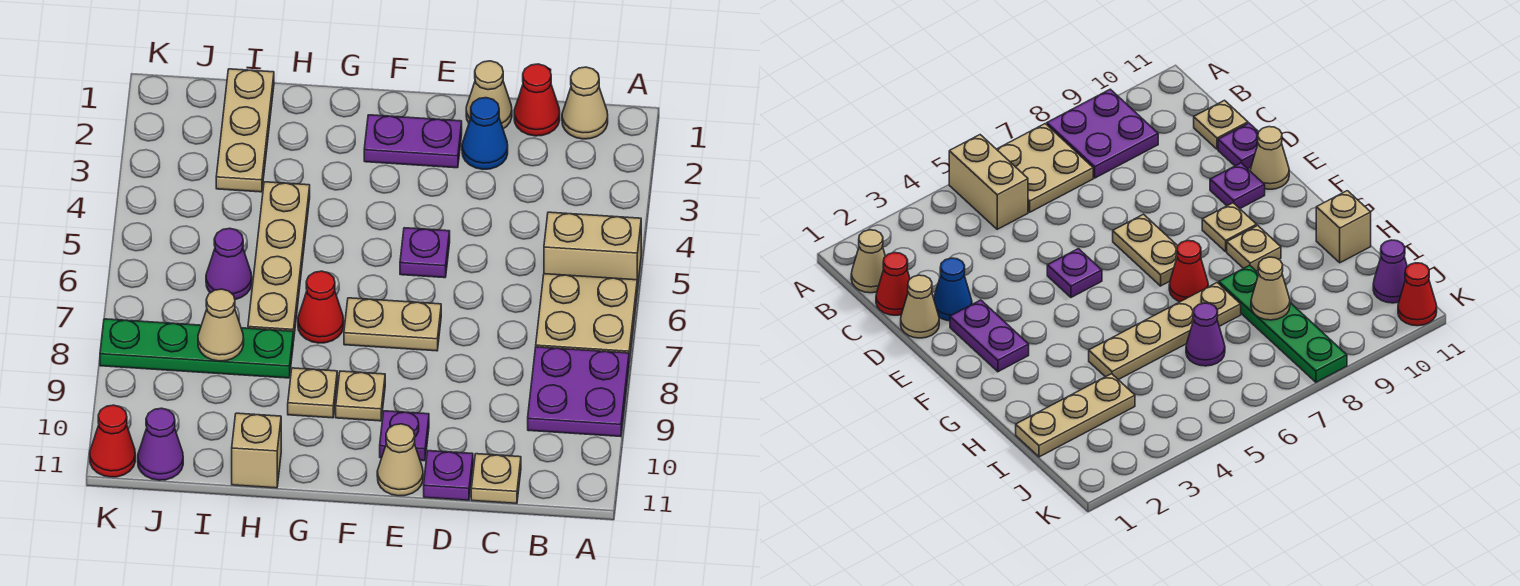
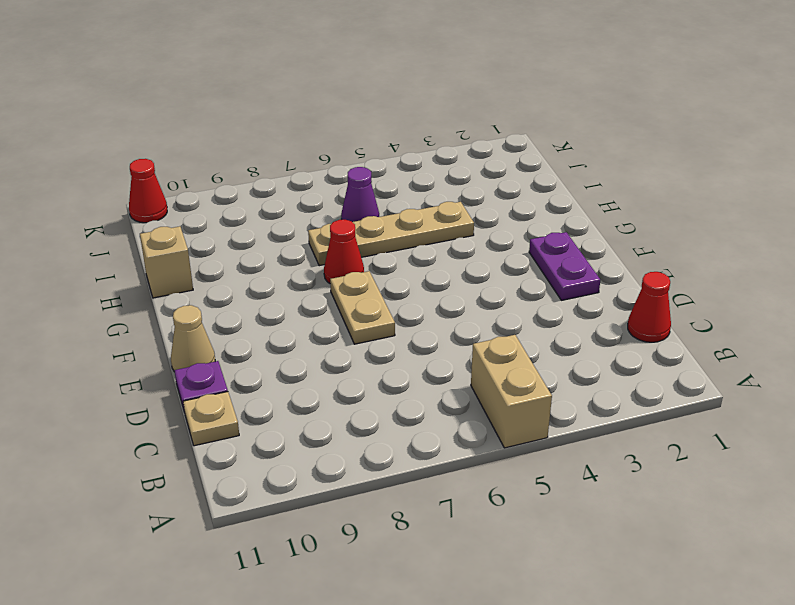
none -> tan plate A6:B7 level 1
none -> purple plate A8:B9 level 1
none -> tan cone B1 level 1

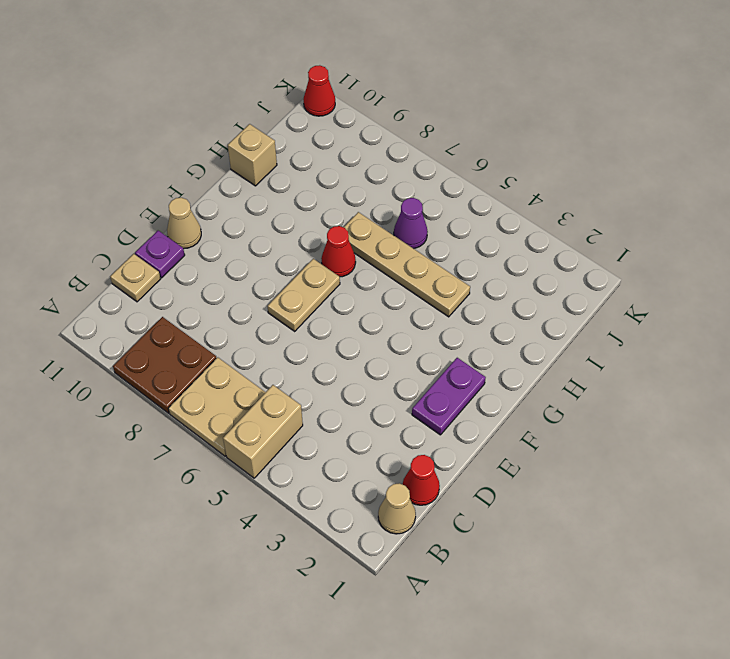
brown plate A8:B9 level 1 -> purple plate A8:B9 level 1
none -> tan cone D1 level 1
none -> blue cone D2 level 1
none -> purple plate E5 level 1

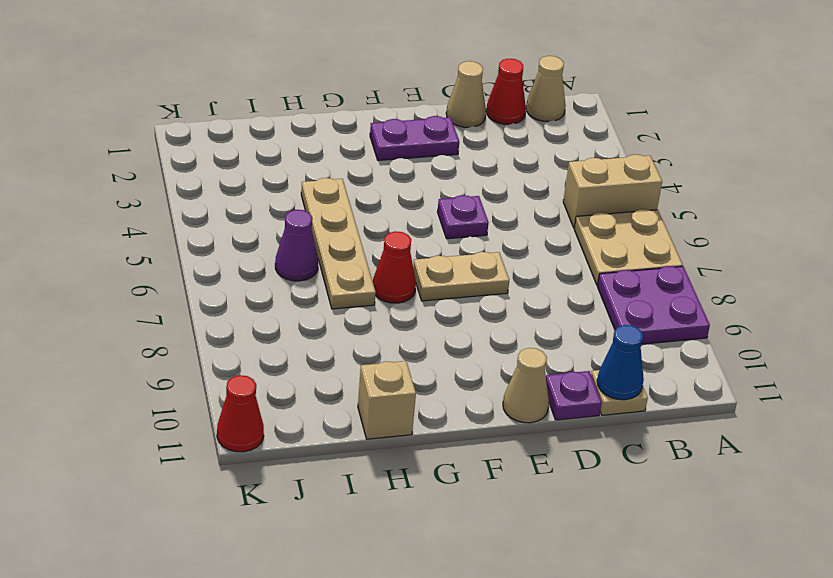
blue cone C11 level 2 -> blue cone D2 level 1
none -> purple plate E10 level 1
none -> tan plate F9 level 1
none -> tan plate G9 level 1

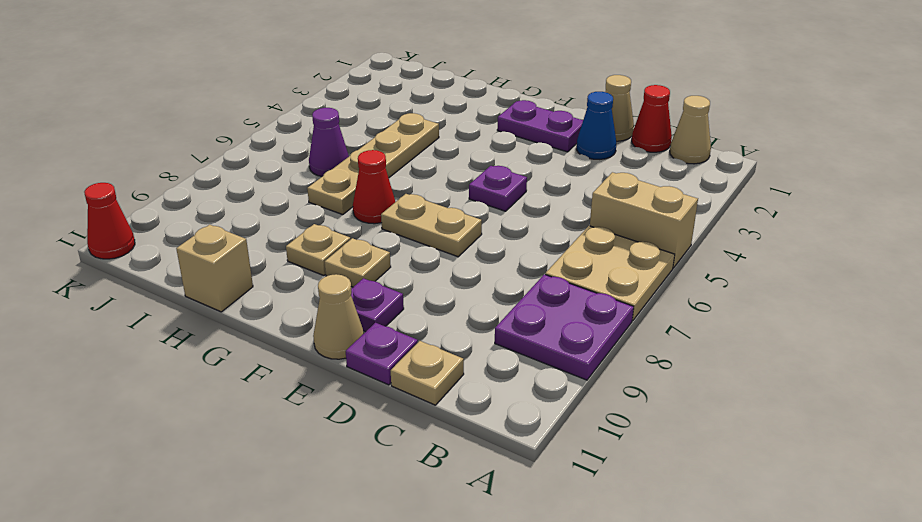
none -> green plate H8:K8 level 1
none -> tan plate I1:I3 level 1
none -> purple cone J11 level 1

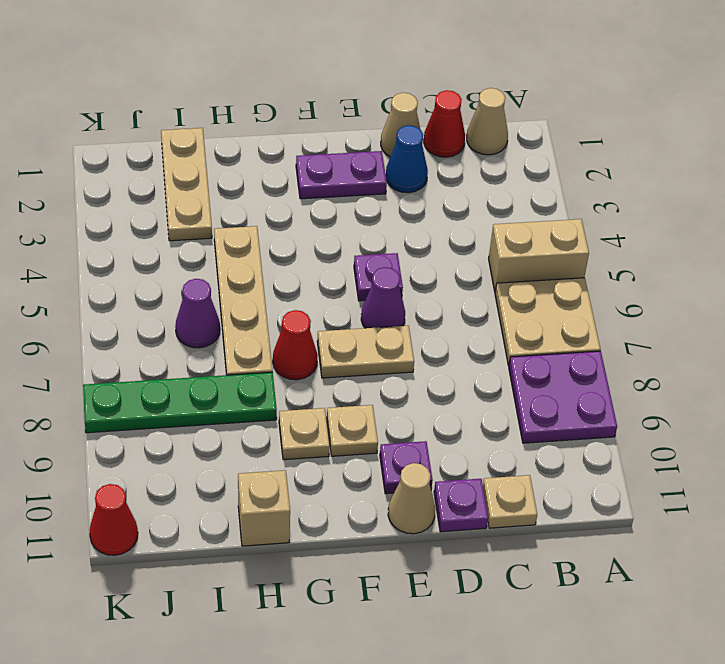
purple cone E6 level 1 -> purple cone J11 level 1
none -> tan cone I8 level 2

